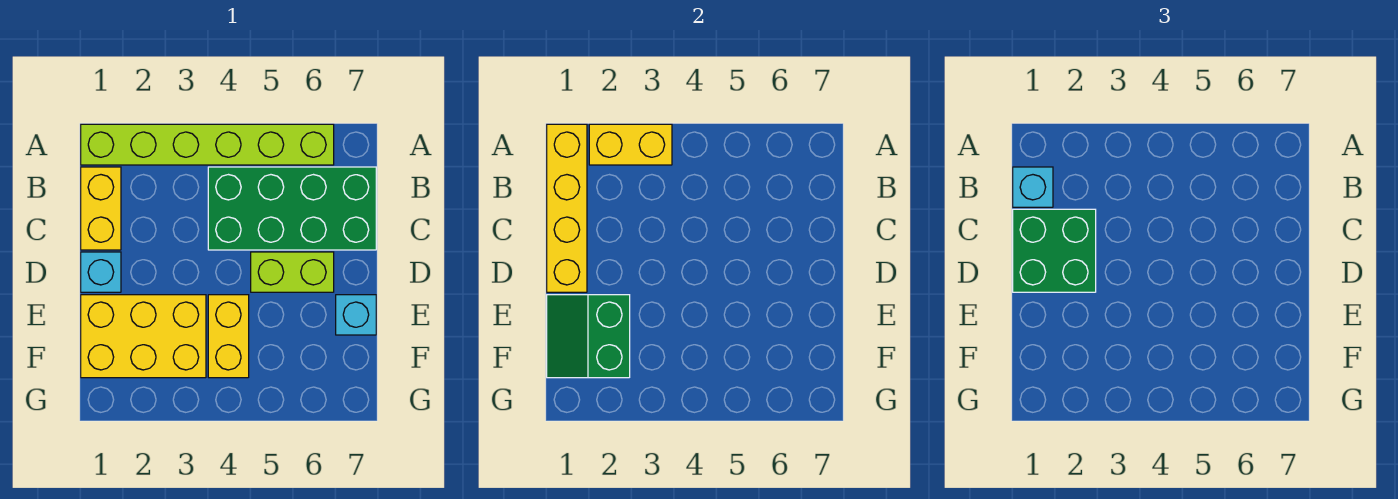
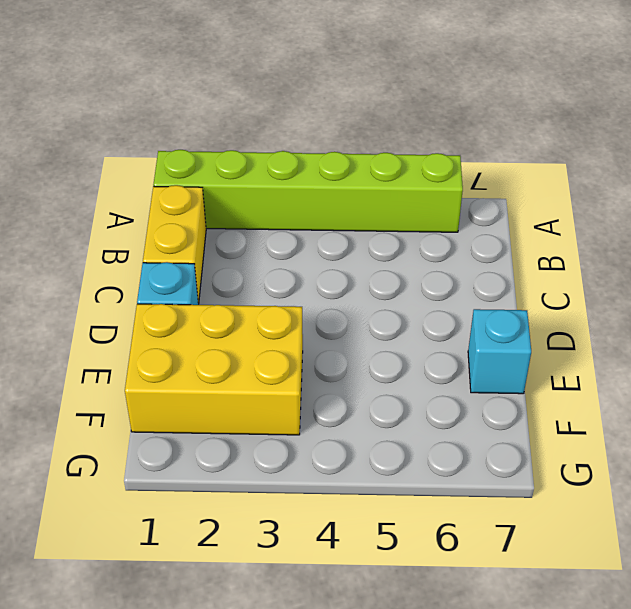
none -> green brick B4:C7 level 1
none -> lime brick D5:D6 level 1
none -> yellow brick E4:F4 level 1

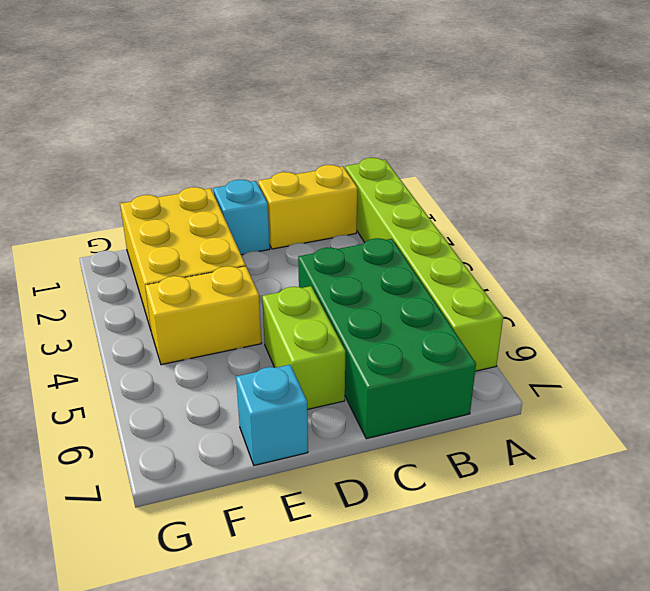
none -> yellow brick A1:D1 level 2
none -> yellow brick A2:A3 level 2
none -> green slope E1:F2 level 2 top 2

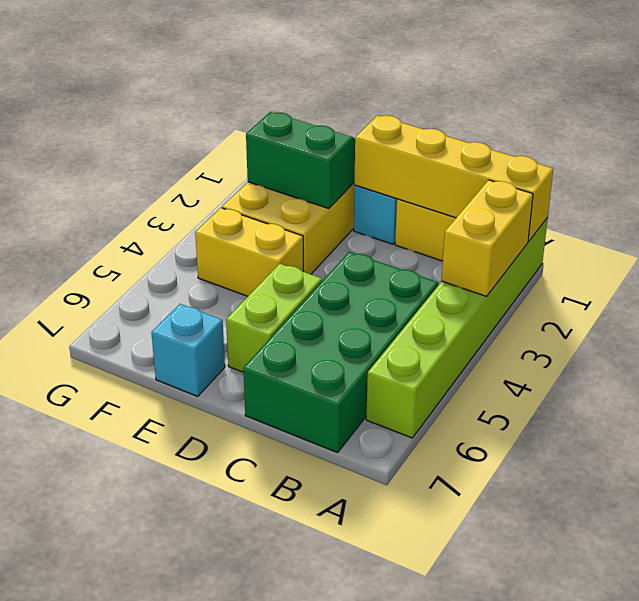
none -> cyan brick B1 level 3
none -> green brick C1:D2 level 3

